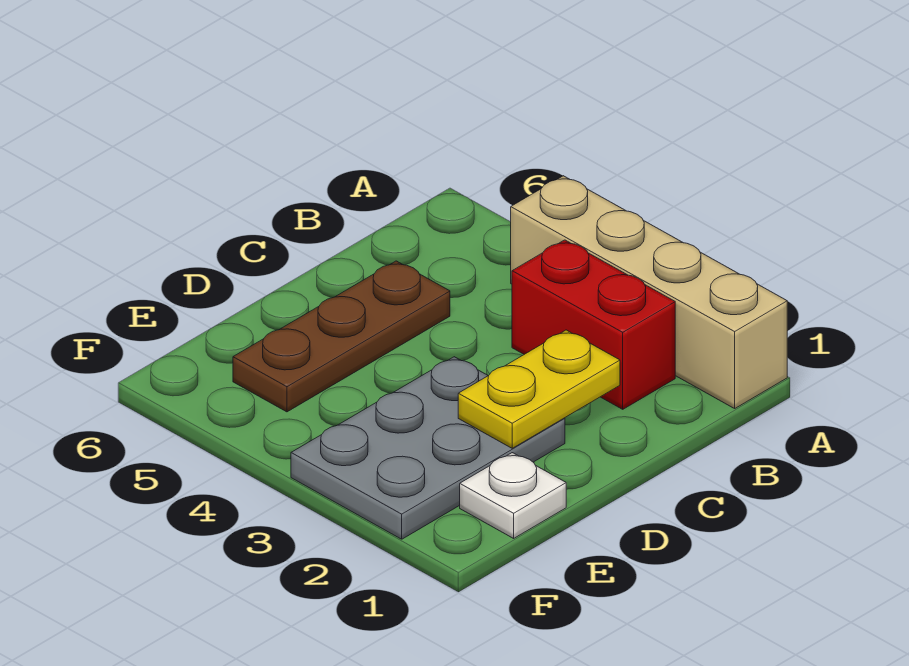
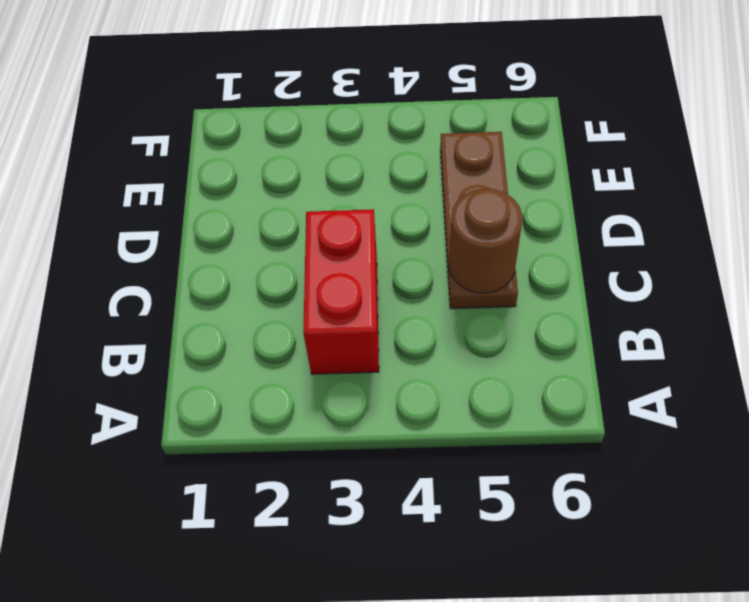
red brick B3:C3 level 1 -> red brick B2:B3 level 1
brown round brick C5 level 2 -> none
none -> tan brick A1:A4 level 1
none -> grey plate D2:F3 level 1

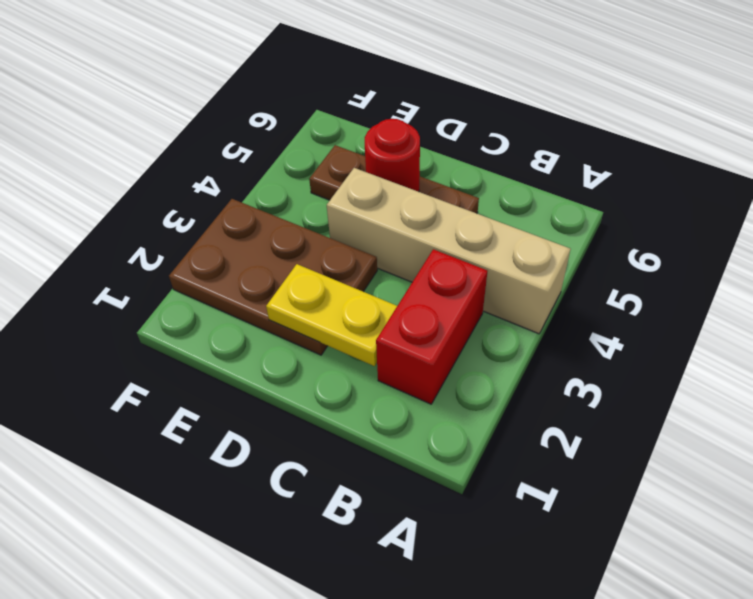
tan brick A4:D4 level 1 -> tan brick A1:A4 level 1
brown plate D2:F3 level 1 -> grey plate D2:F3 level 1
red round brick D5 level 2 -> none
none -> white plate E1 level 1

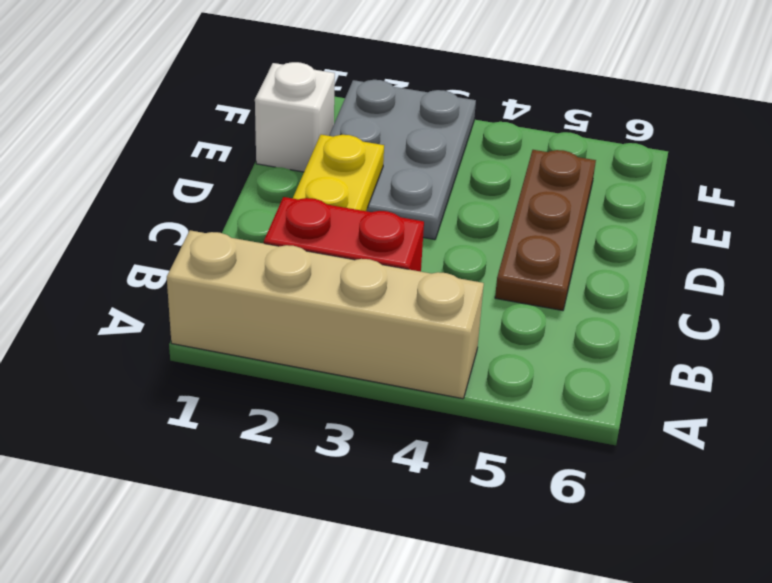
white brick E1 level 1 -> white plate E1 level 1

